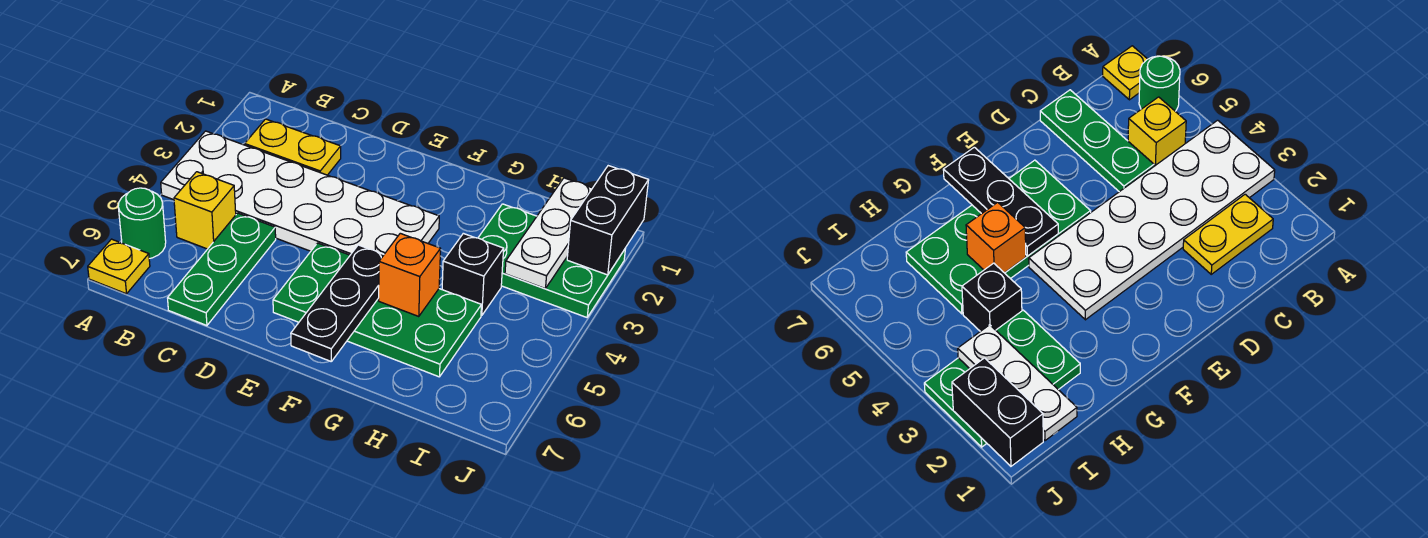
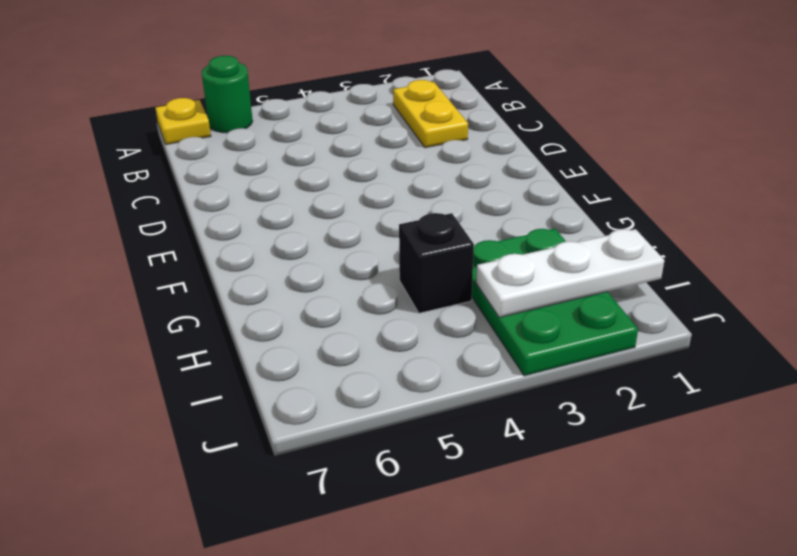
none -> white plate A3:F4 level 1
none -> yellow brick B5 level 1
none -> green plate C5:C7 level 1

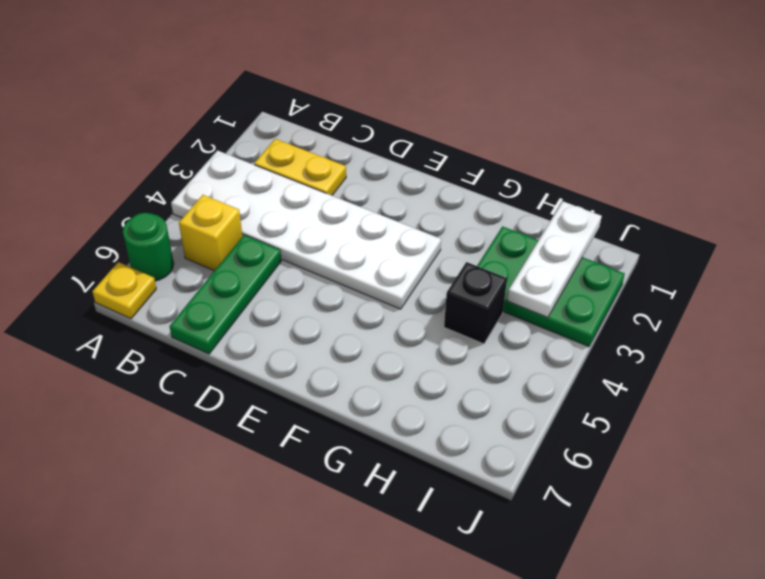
none -> green plate E5:H6 level 1
none -> black plate F5:F7 level 2
none -> orange brick G5 level 2

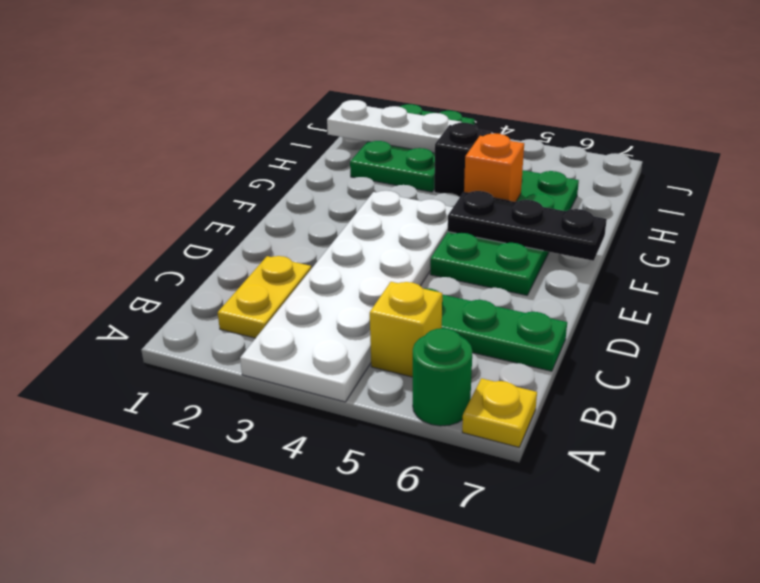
none -> black brick J1:J2 level 2

